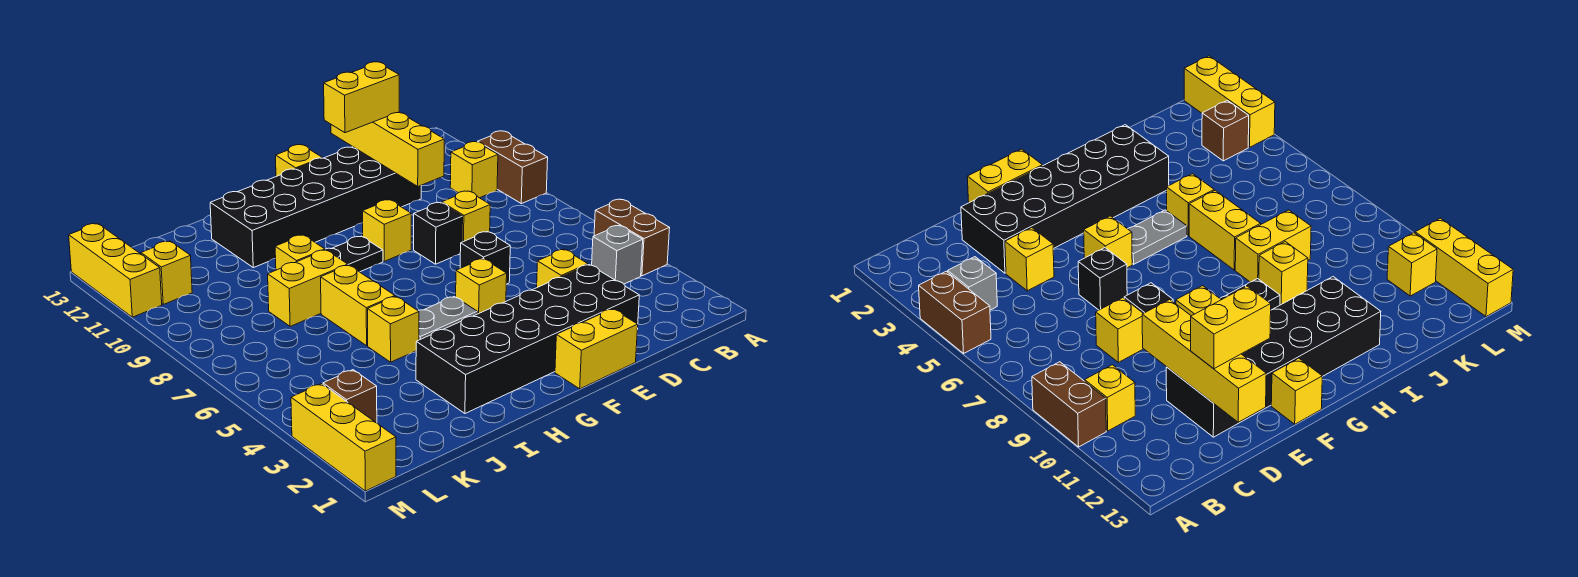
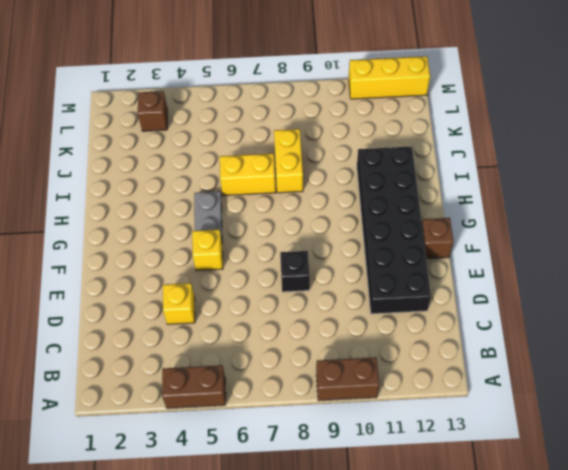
brown brick F13 level 1 -> yellow brick F13 level 1
none -> grey brick B4 level 1
none -> yellow brick B10 level 1
none -> black brick D2:I3 level 1

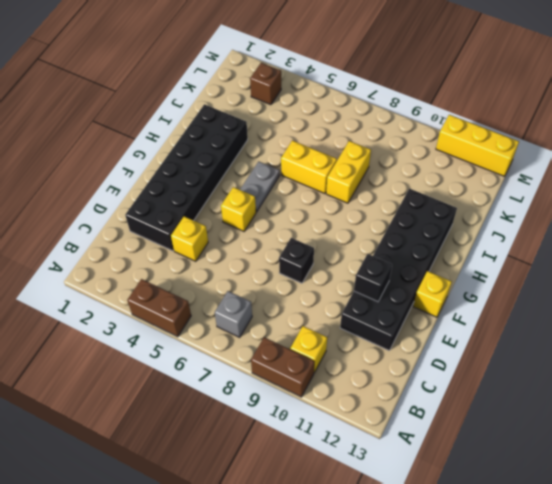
grey brick B7 level 1 -> grey brick B4 level 1
black brick E11 level 2 -> black brick E6 level 1
none -> yellow brick D8 level 1
none -> yellow brick E1:F1 level 1
none -> yellow brick F9 level 1

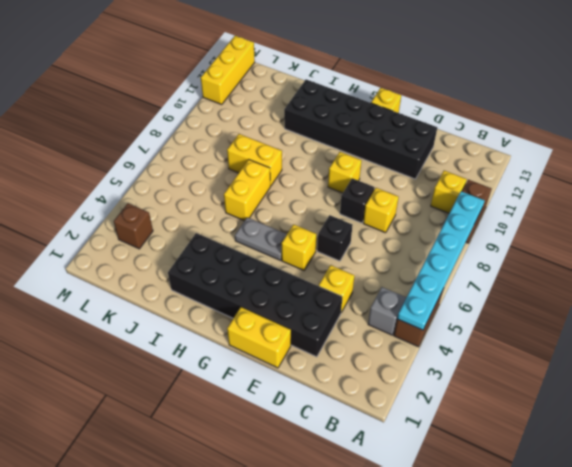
cyan plate A4:A9 level 2 -> none
none -> black plate G9:H9 level 1
none -> yellow brick I5 level 1
none -> yellow brick I9 level 1

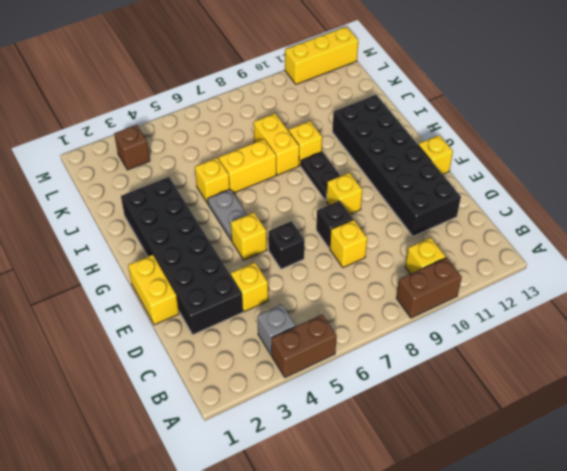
none -> yellow brick L11 level 1
none -> yellow brick M1:M3 level 1
none -> yellow brick D10:D13 level 2

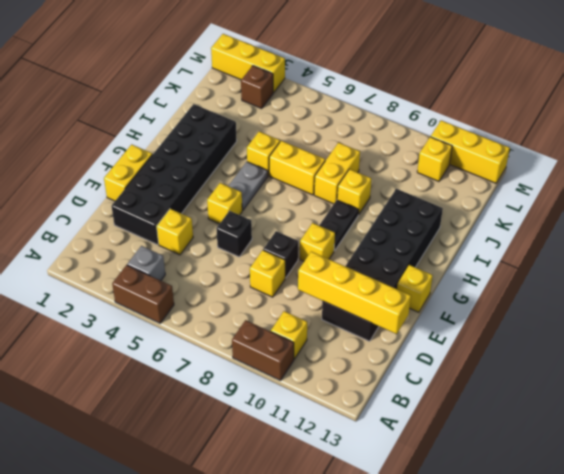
none -> yellow brick D12:E12 level 3

